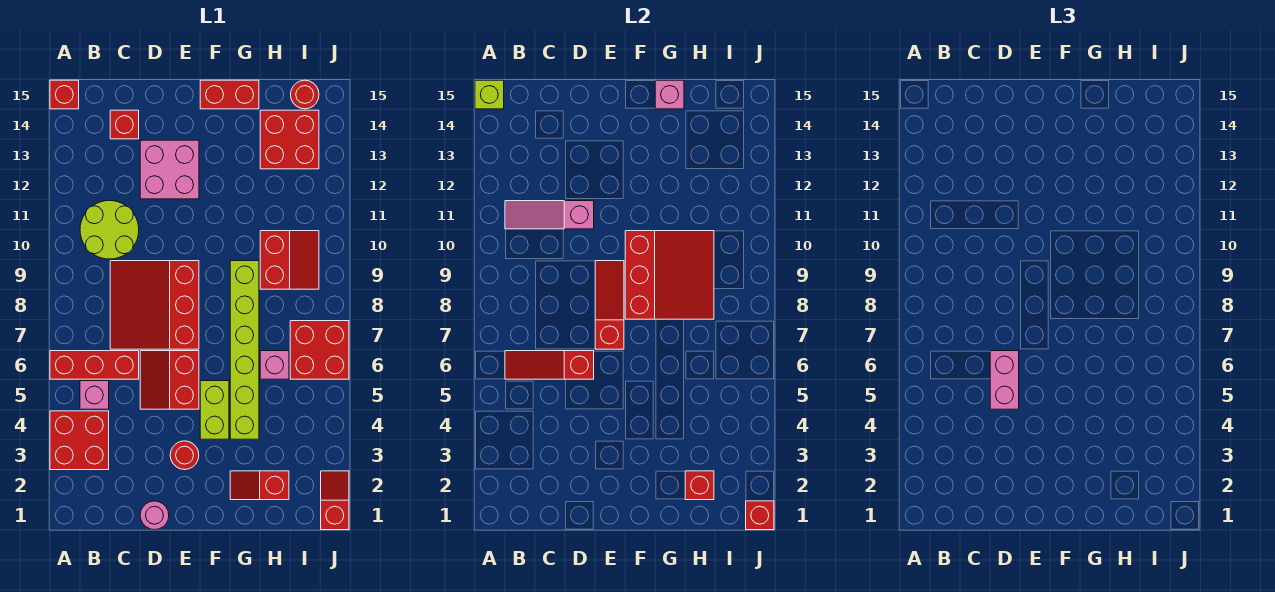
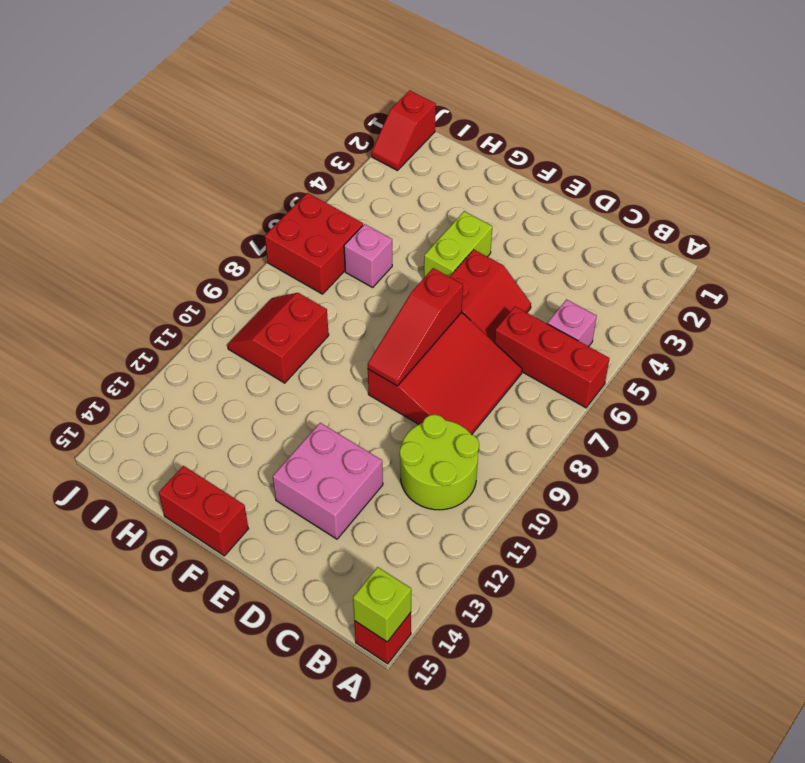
none -> red brick A3:B4 level 1
none -> red brick C14 level 1
none -> pink round brick D1 level 1
none -> red round brick E3 level 1

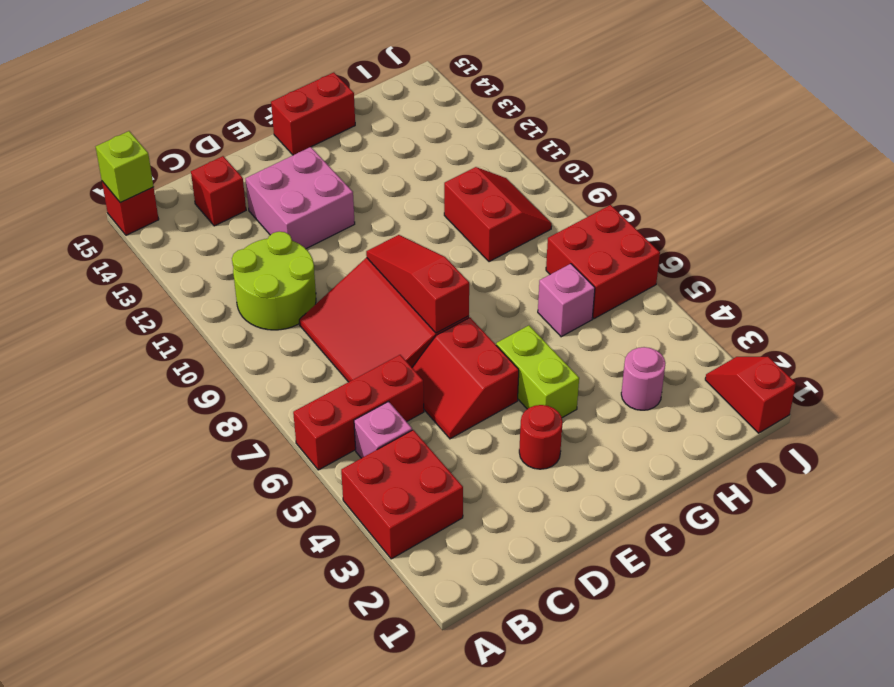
pink round brick H3 level 1 -> pink round brick D1 level 1
none -> red slope G2:H2 level 1 top H
none -> lime brick G4:G9 level 1
none -> red brick H13:I14 level 1
none -> red round brick I15 level 1

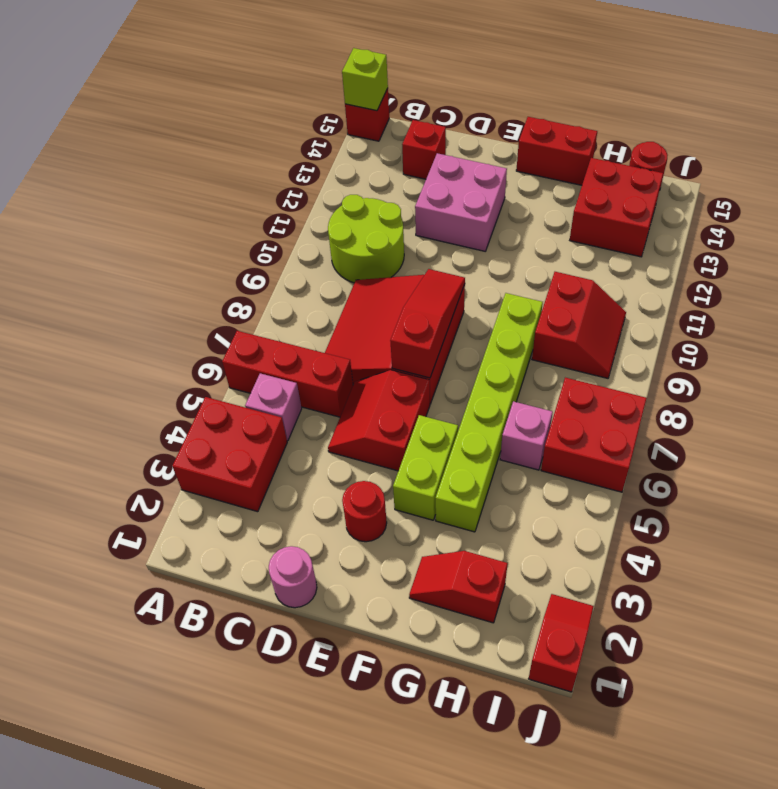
none -> red slope B6:D6 level 2 top D
none -> pink slope B11:D11 level 2 top D
none -> red slope F8:H10 level 2 top F
none -> pink brick G15 level 2

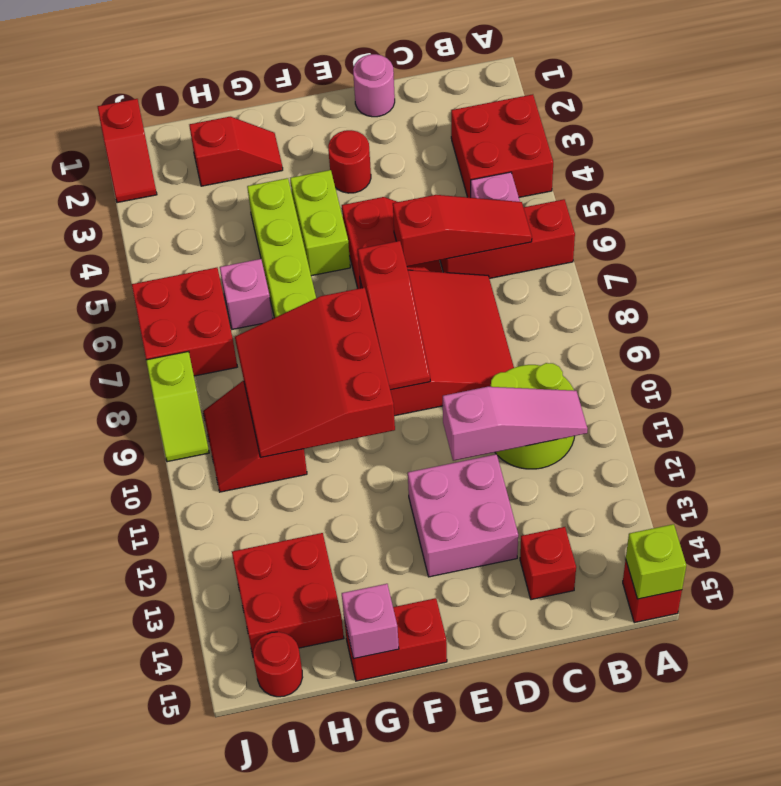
lime slope J8:J9 level 1 top 8 -> none
none -> red brick H2 level 2
none -> red brick J1 level 2
none -> pink brick D5:D6 level 3

